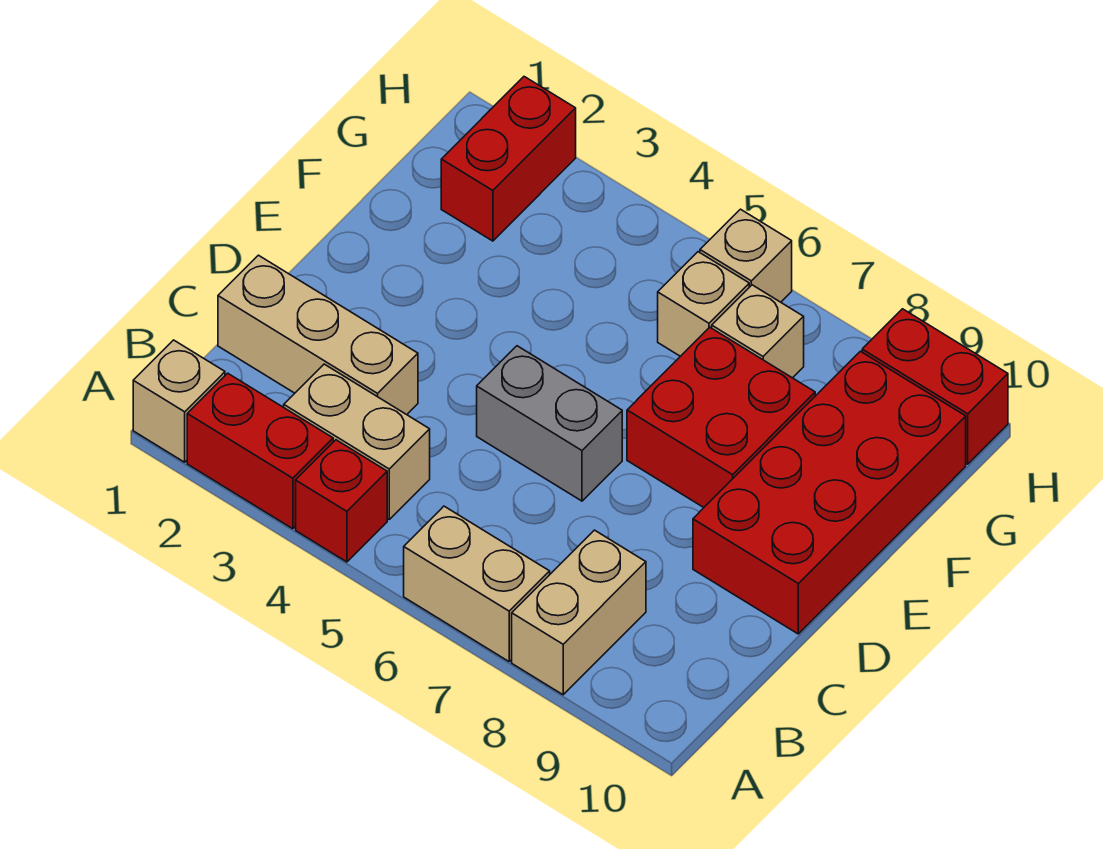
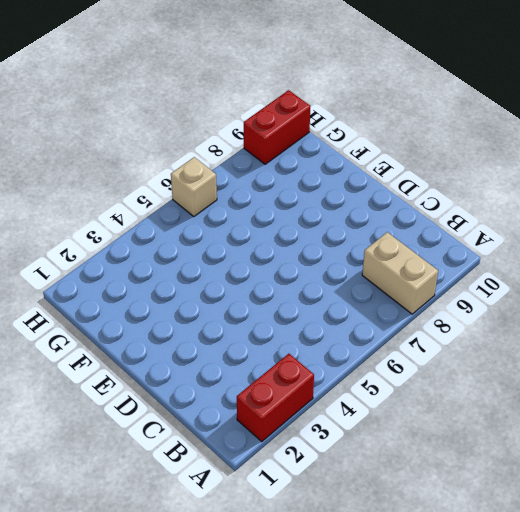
none -> tan brick A1 level 1
none -> red brick A4 level 1
none -> tan brick A6:A7 level 1

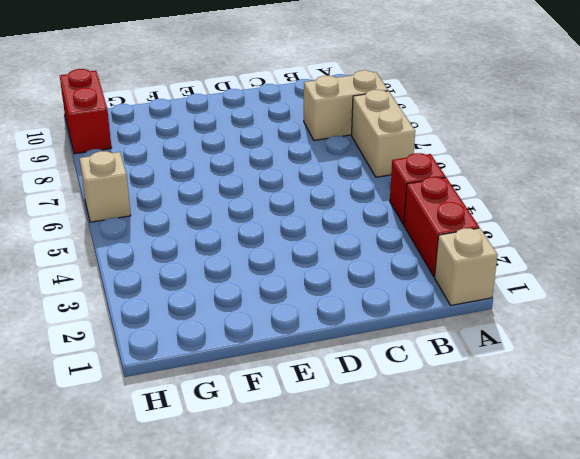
none -> tan brick B3:B4 level 1
none -> tan brick C1:C3 level 1
none -> grey brick D5:D6 level 1

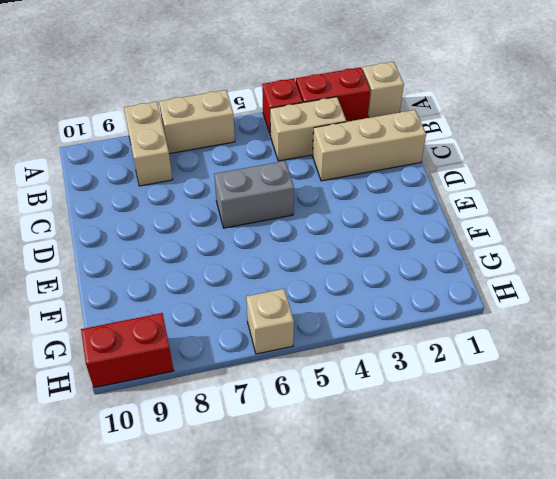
none -> red brick D9:G10 level 1
none -> red brick E7:F8 level 1
none -> red brick G2:H2 level 1

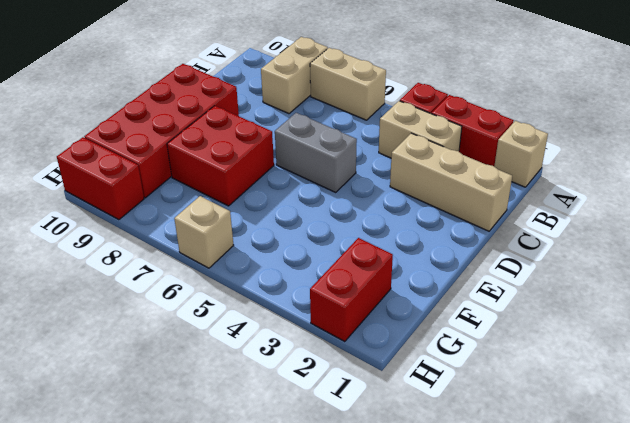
none -> tan brick G6 level 1
none -> tan brick G7 level 1

